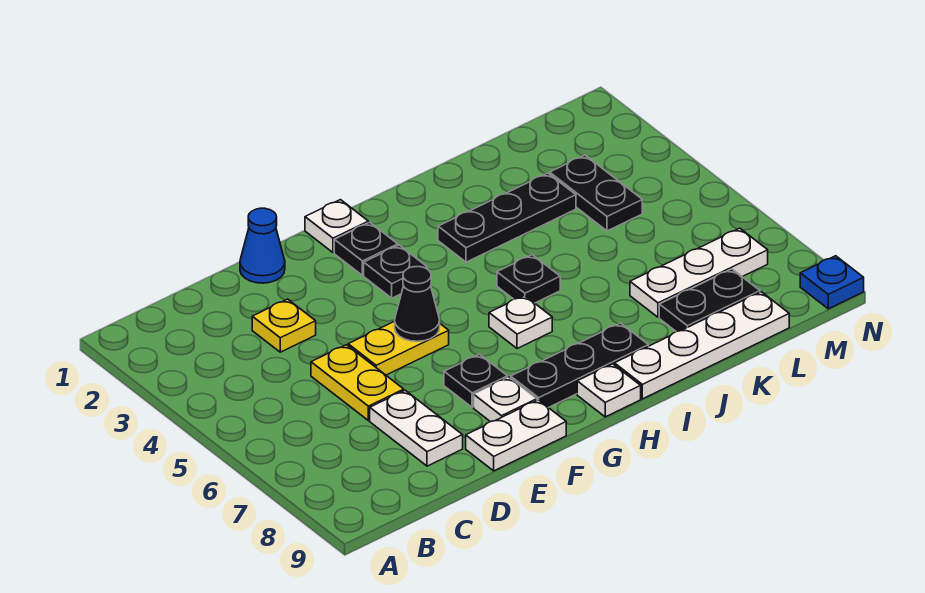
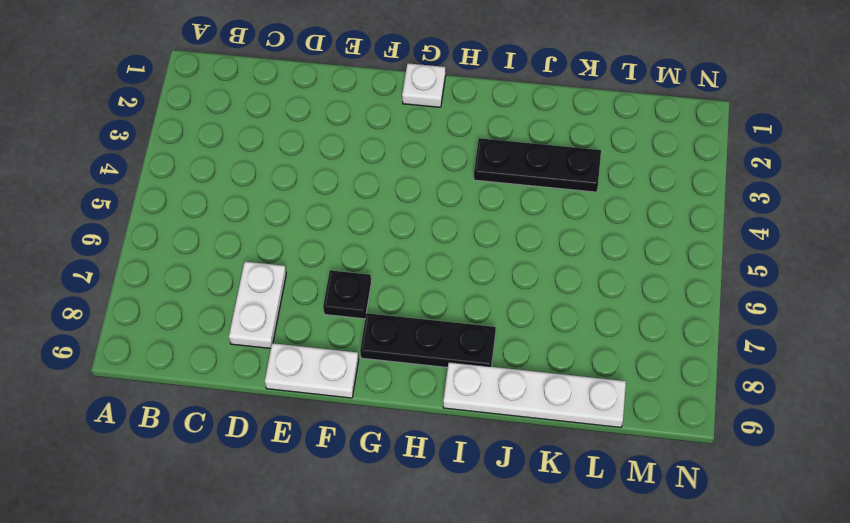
none -> yellow plate D3 level 1
none -> yellow plate D5:D6 level 1
none -> blue cone E1 level 1

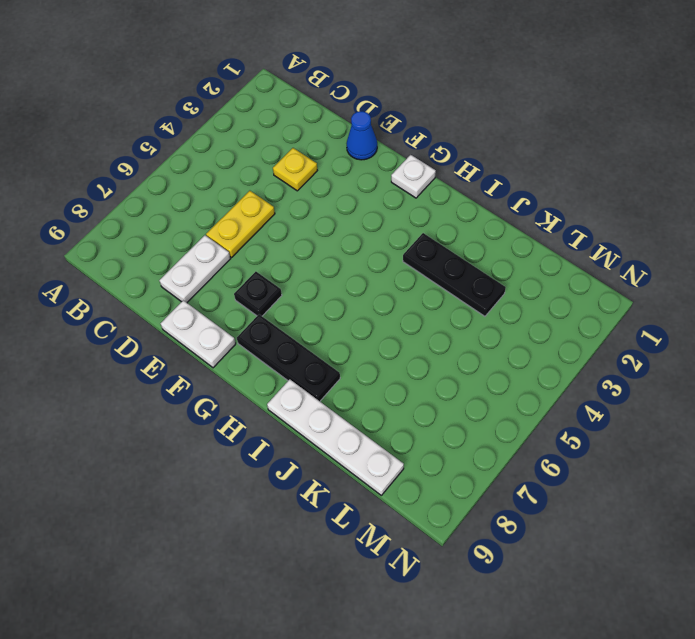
none -> yellow plate E5:F5 level 1
none -> white plate F8 level 1
none -> black plate G2 level 1

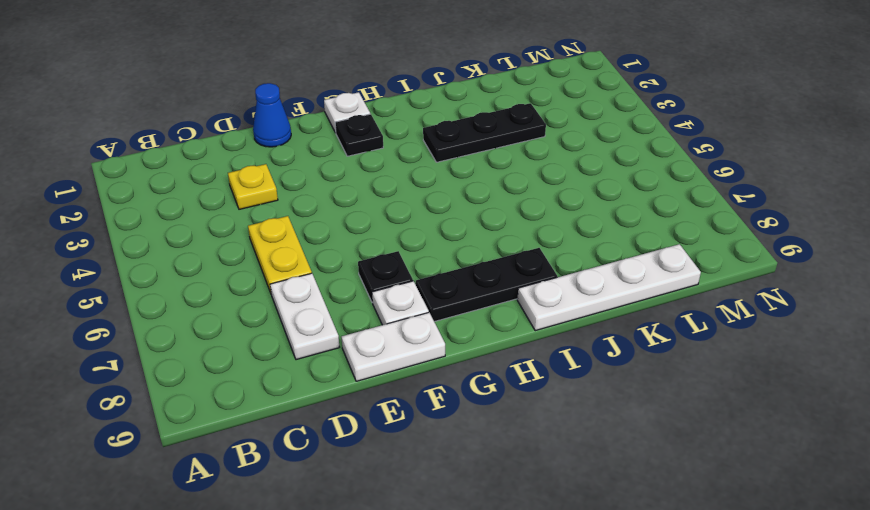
none -> yellow plate E5:F5 level 1
none -> black plate G3 level 1
none -> white plate H6 level 1

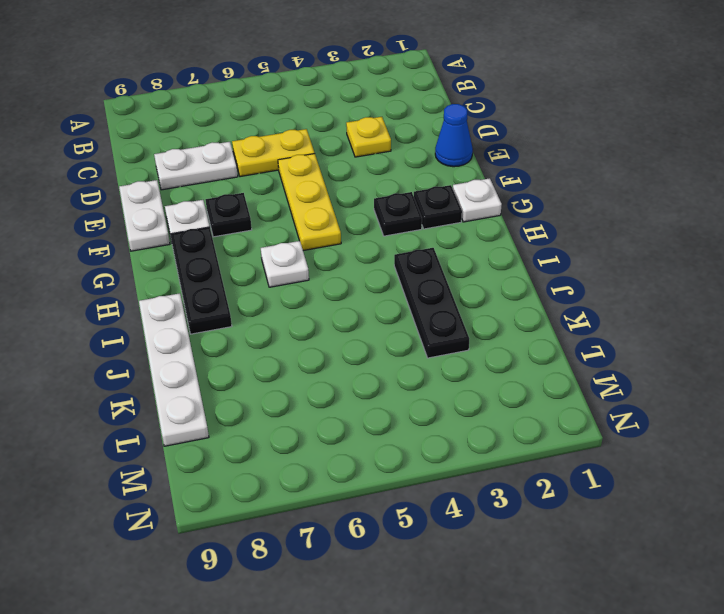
yellow plate E5:G5 level 1 -> yellow plate E5:F5 level 1
none -> white plate H9 level 1
none -> black plate I5 level 1
none -> white plate K7:M7 level 1

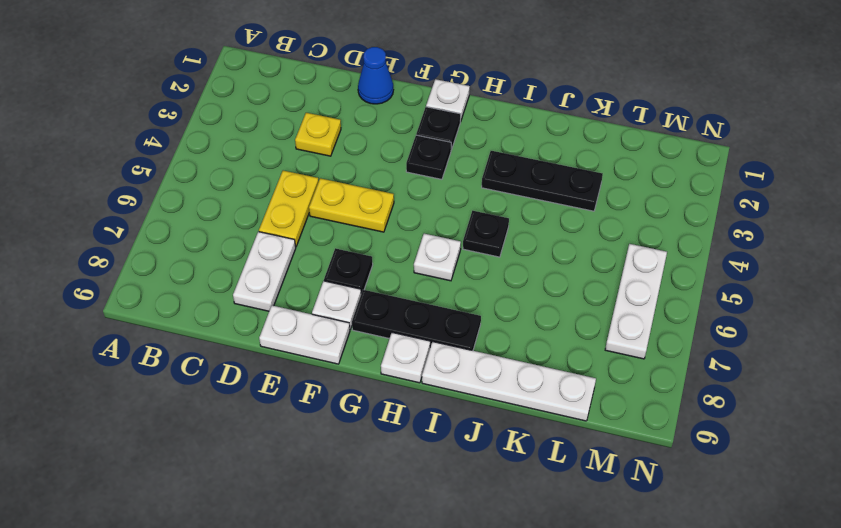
white plate M5:M7 level 1 -> white plate K7:M7 level 1
none -> black plate K8:L8 level 1
none -> black plate L3:L4 level 1
none -> blue plate N9 level 1

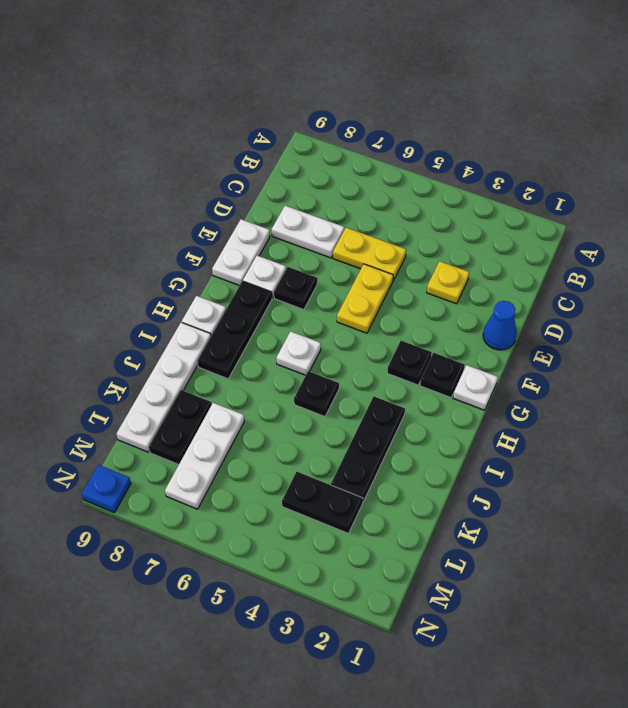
none -> black cone F5 level 2

